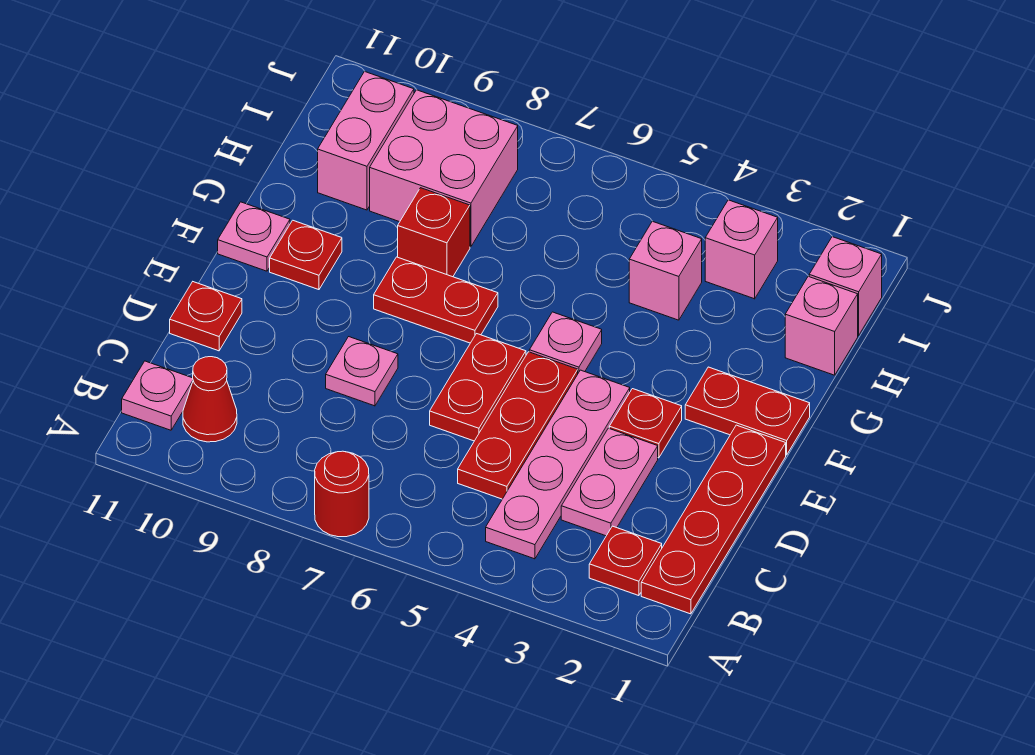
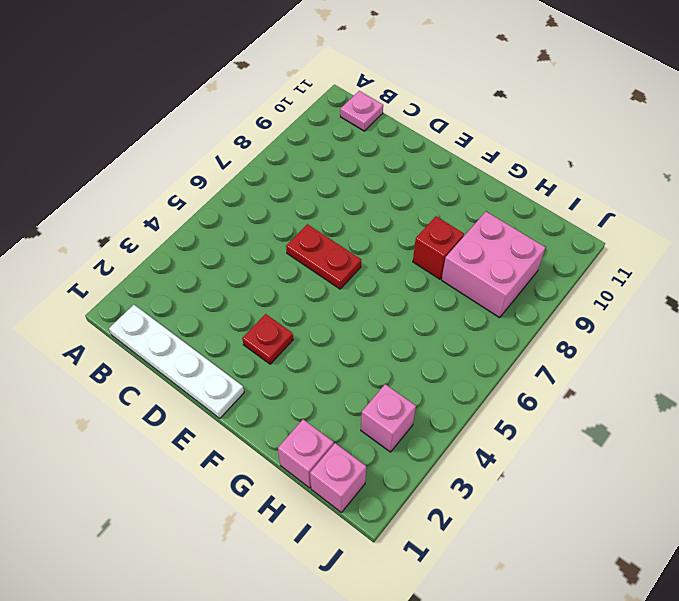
white plate B1:E1 level 1 -> red plate B1:E1 level 1
none -> red round brick A7 level 1
none -> red plate B2 level 1
none -> pink plate B4:E4 level 1

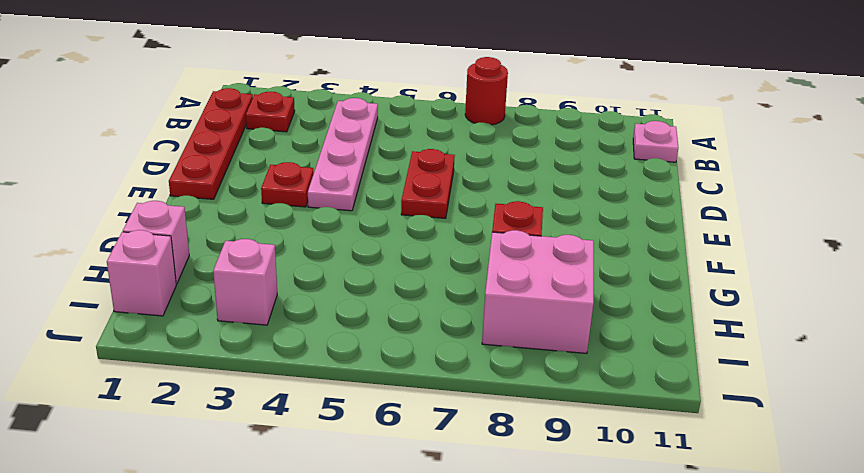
none -> red cone B10 level 1
none -> pink plate C3:D3 level 1
none -> red plate C5:E5 level 1

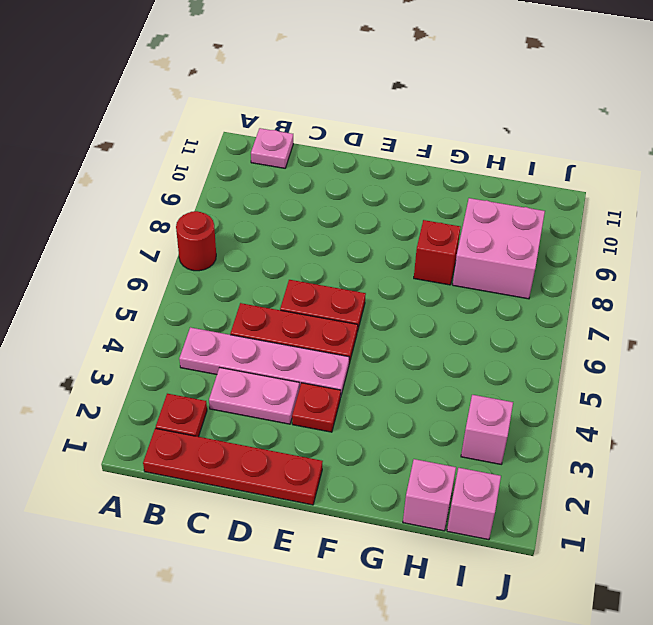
none -> red cone B10 level 1
none -> pink plate D8 level 1
none -> red plate D11 level 1

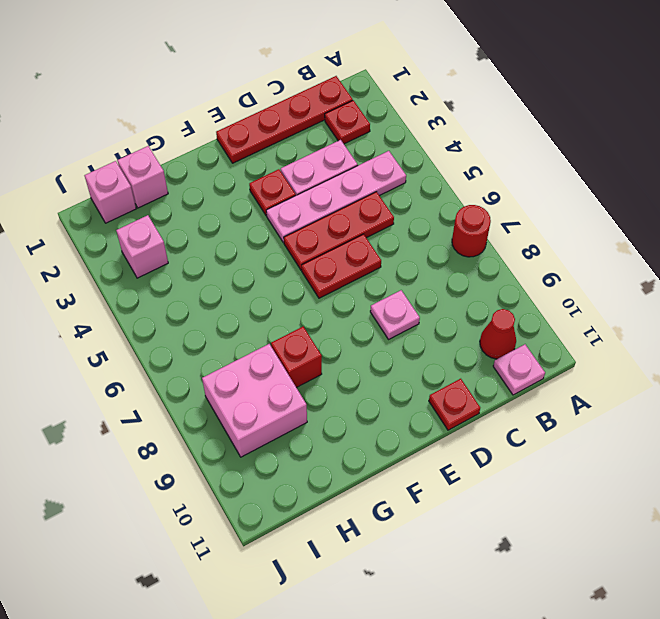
none -> red plate F1:F2 level 1
none -> pink plate F5 level 1
none -> red plate F7:F8 level 1

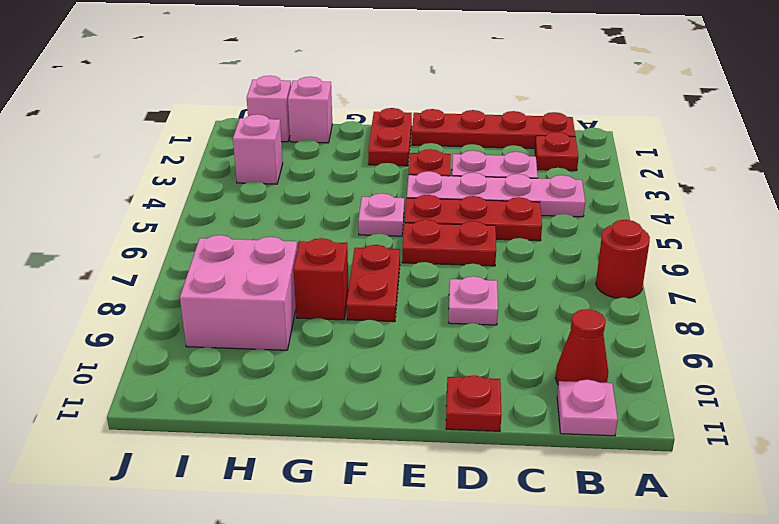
none -> red plate F10 level 1
none -> pink plate F11 level 1
none -> pink brick H4 level 1

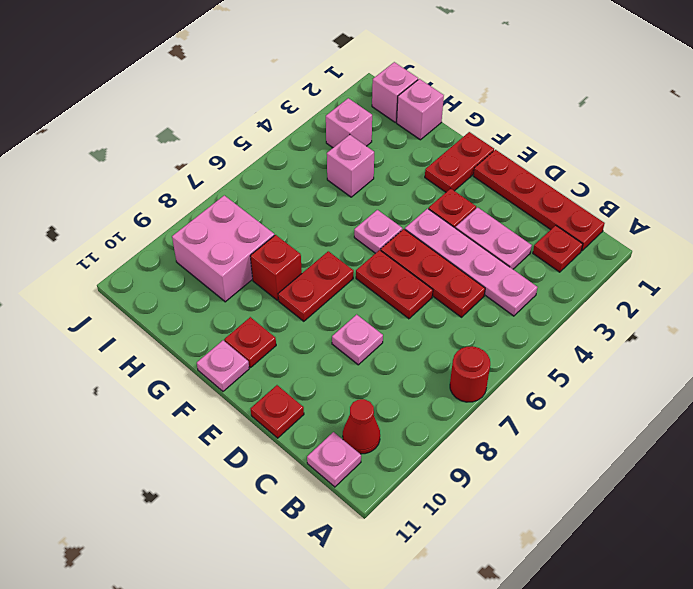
none -> pink brick H10:I10 level 1

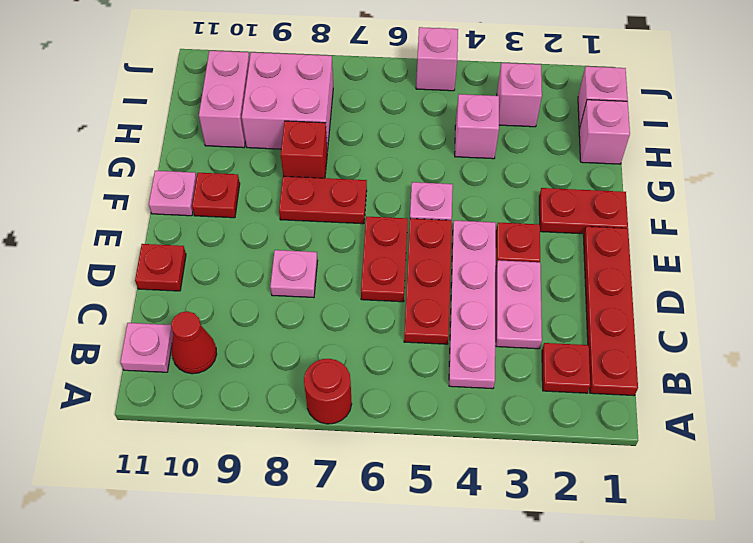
pink brick J5 level 1 -> none

